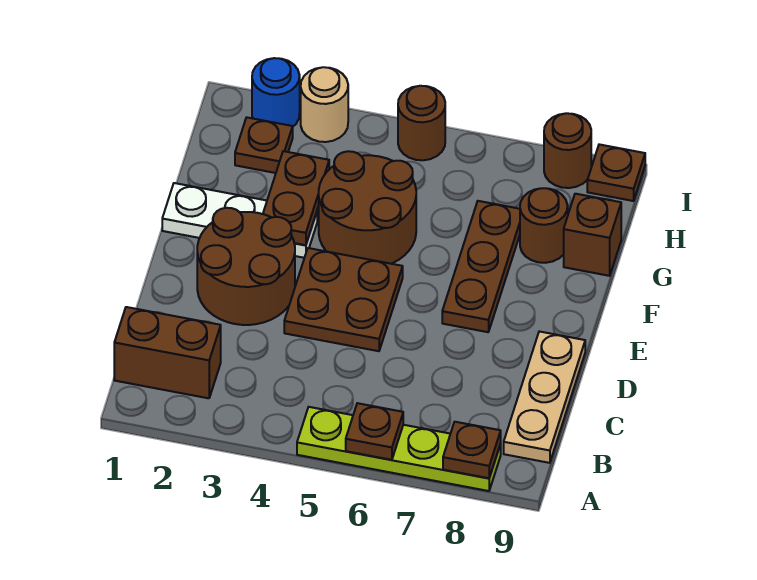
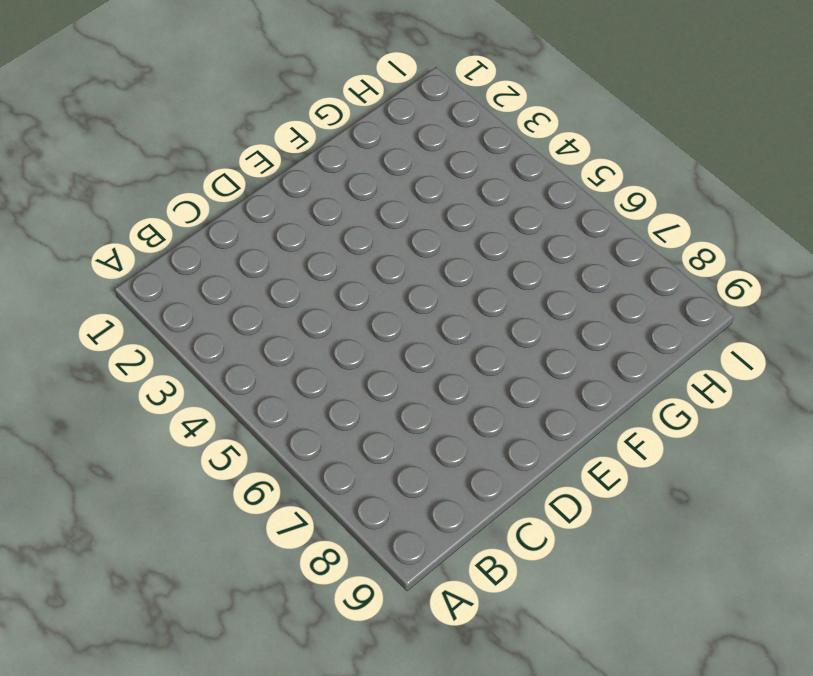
none -> lime plate A5:A8 level 1
none -> brown brick B1:B2 level 1
none -> tan plate B9:D9 level 1

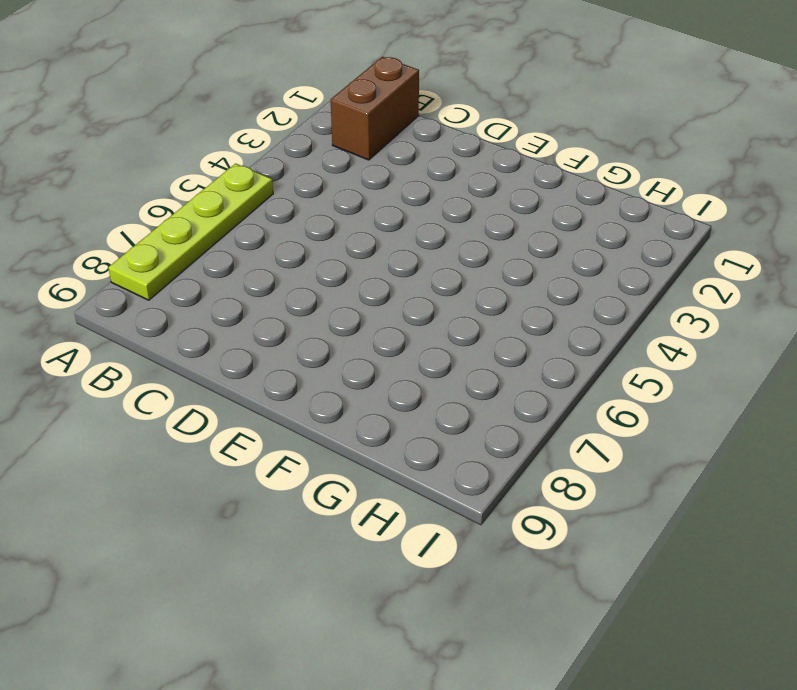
none -> tan plate B9:D9 level 1
none -> brown round brick D2:E3 level 1
none -> brown plate D4:E5 level 1

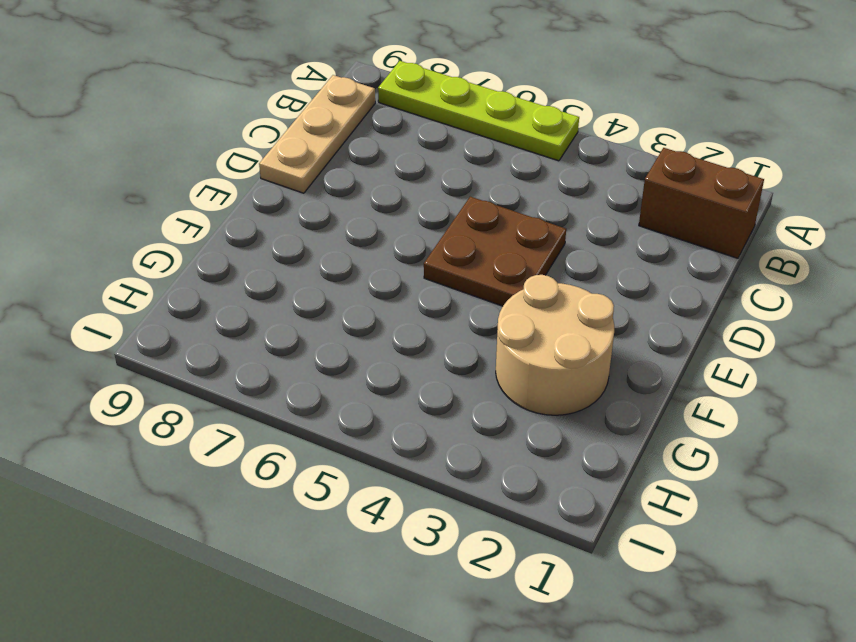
tan round brick F2:G3 level 1 -> white plate F1:F3 level 1
none -> brown round brick D2:E3 level 1
none -> brown plate E7:G7 level 1
none -> brown round brick F4:G5 level 1

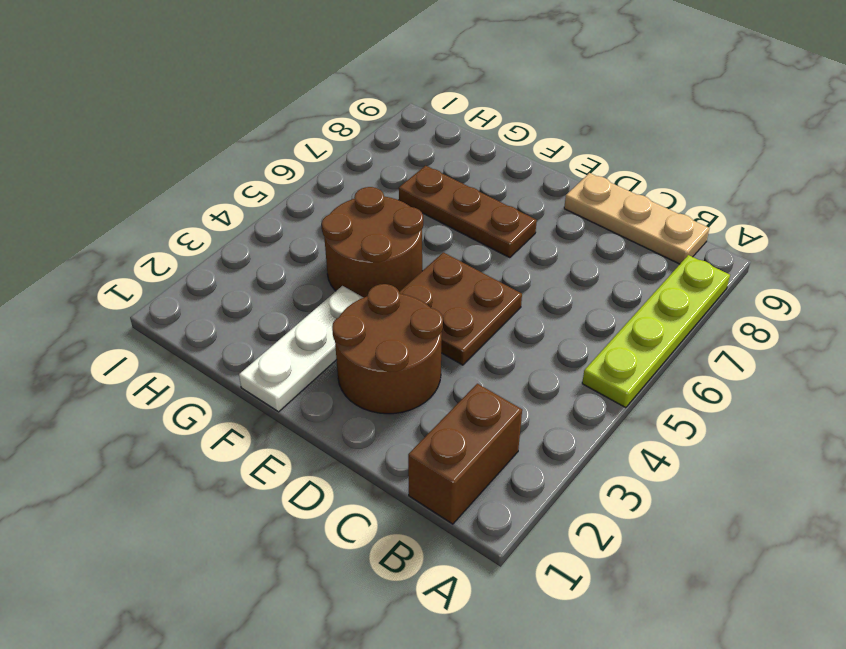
none -> brown round brick G8 level 1
none -> brown brick G9 level 1
none -> brown plate H2 level 1

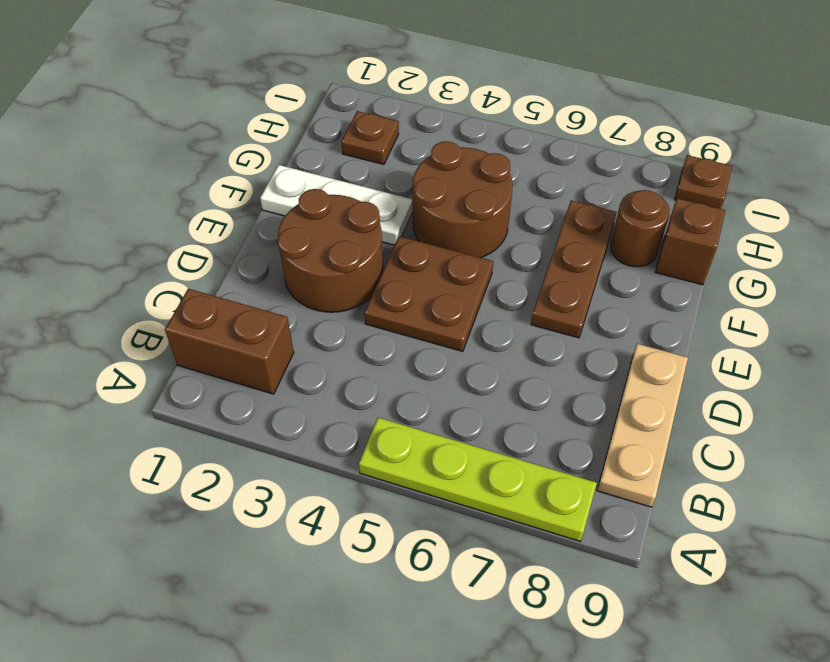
none -> blue round brick I2 level 1
none -> tan round brick I3 level 1
none -> brown round brick I5 level 1

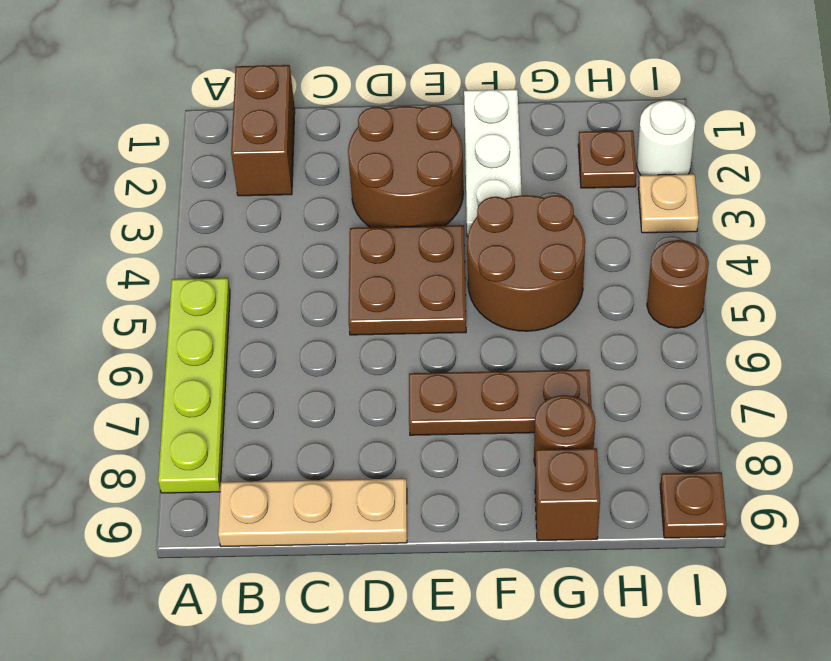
white round brick I2 level 1 -> blue round brick I2 level 1
tan plate I3 level 1 -> tan round brick I3 level 1
none -> brown round brick I8 level 1
none -> brown plate A6 level 2
none -> brown plate A8 level 2

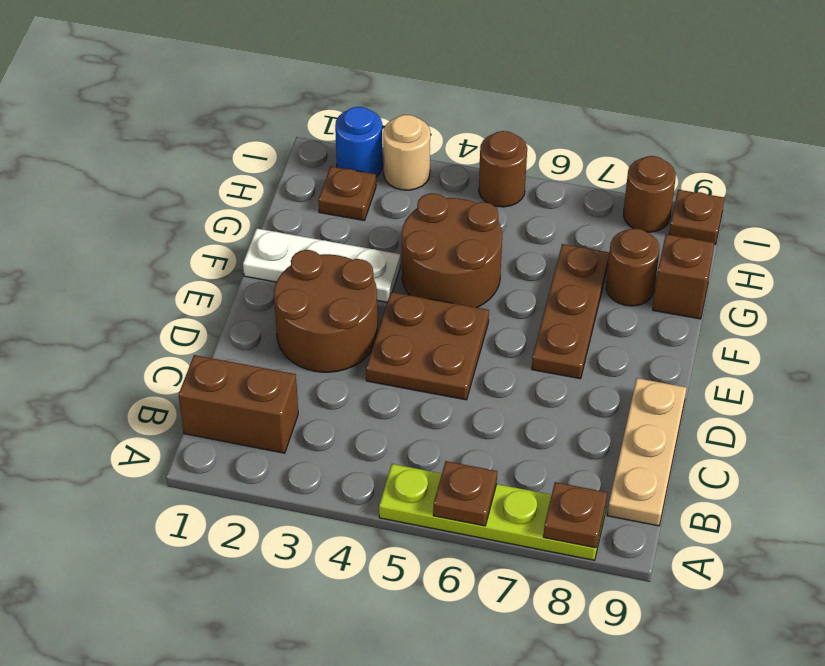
none -> brown plate F3:G3 level 2

